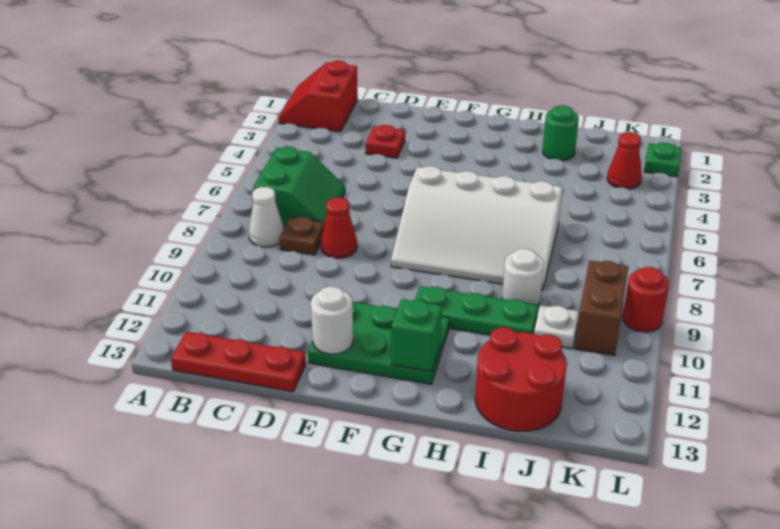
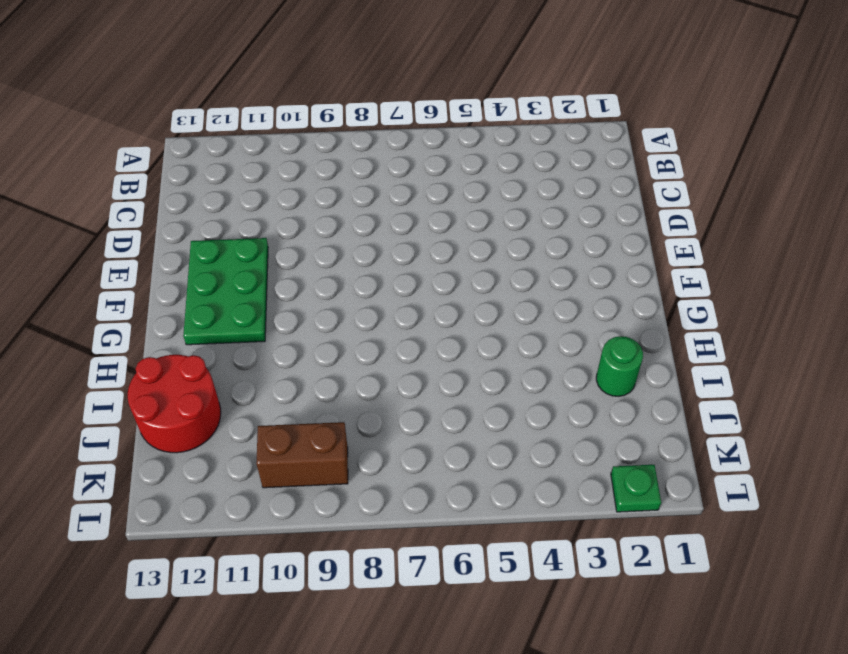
none -> red slope A1:B2 level 1 top B
none -> green slope B6:C7 level 1 top B
none -> white cone B8 level 1

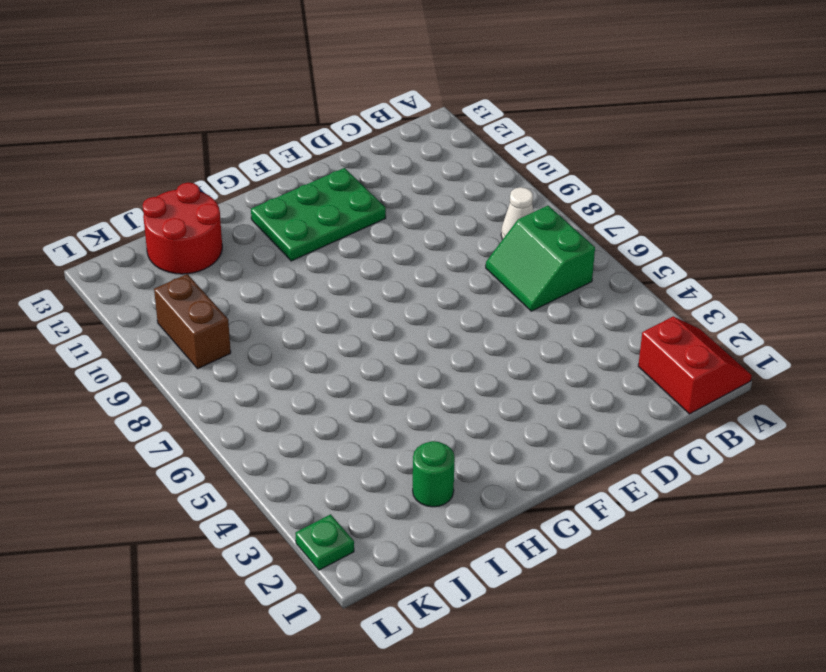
none -> red plate B13:D13 level 1
none -> brown plate C8 level 1
none -> red plate D3 level 1

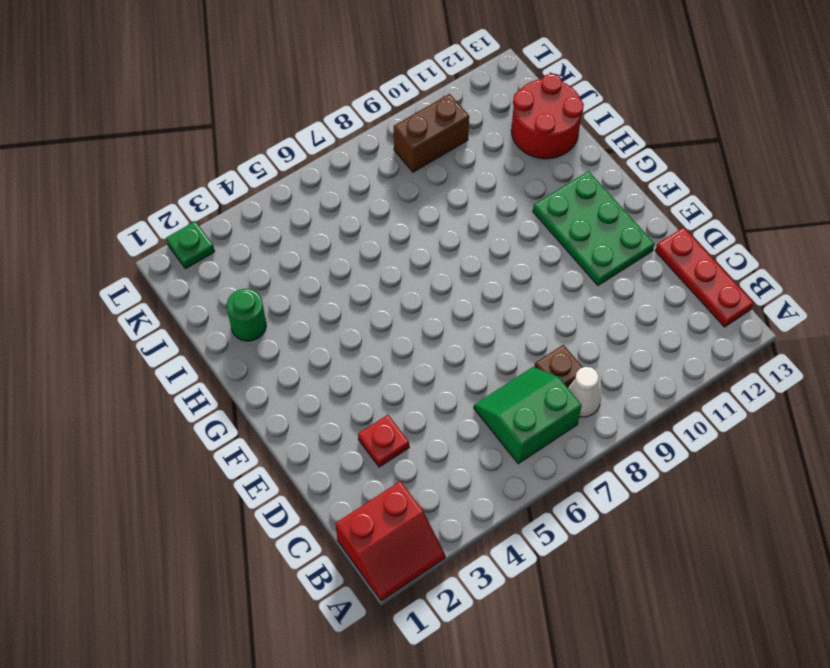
none -> red cone D8 level 1
none -> white slope F6:I8 level 1 top 6
none -> green plate G10:I10 level 1

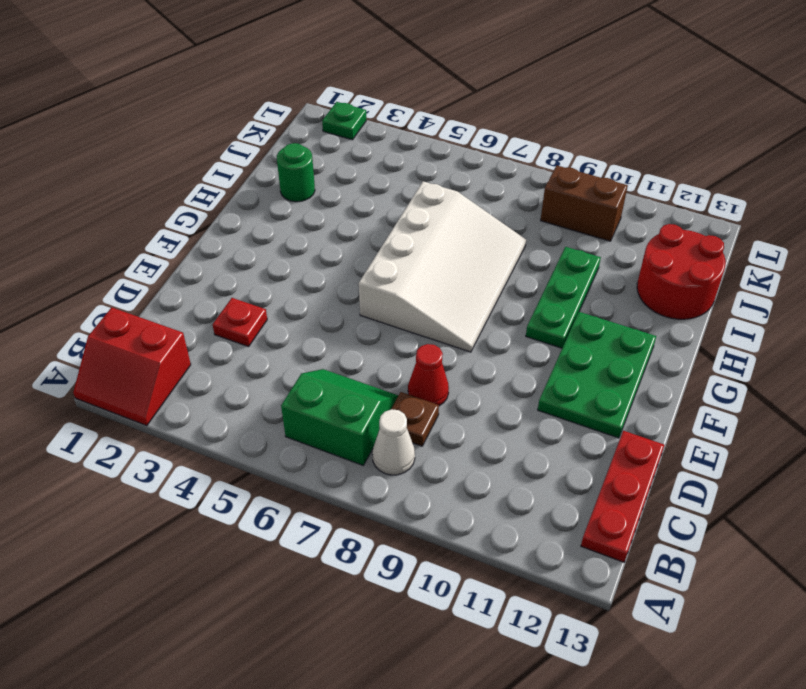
none -> white round brick I9 level 1
none -> white plate J10 level 1
none -> red cone K3 level 1

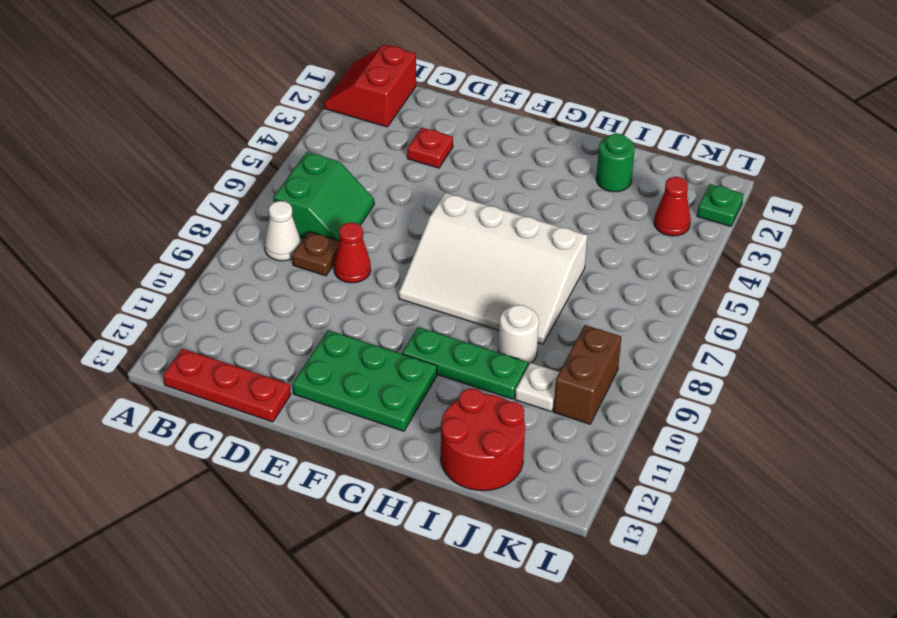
none -> red round brick L9 level 1
none -> white round brick E12 level 2
none -> green brick G12 level 2

